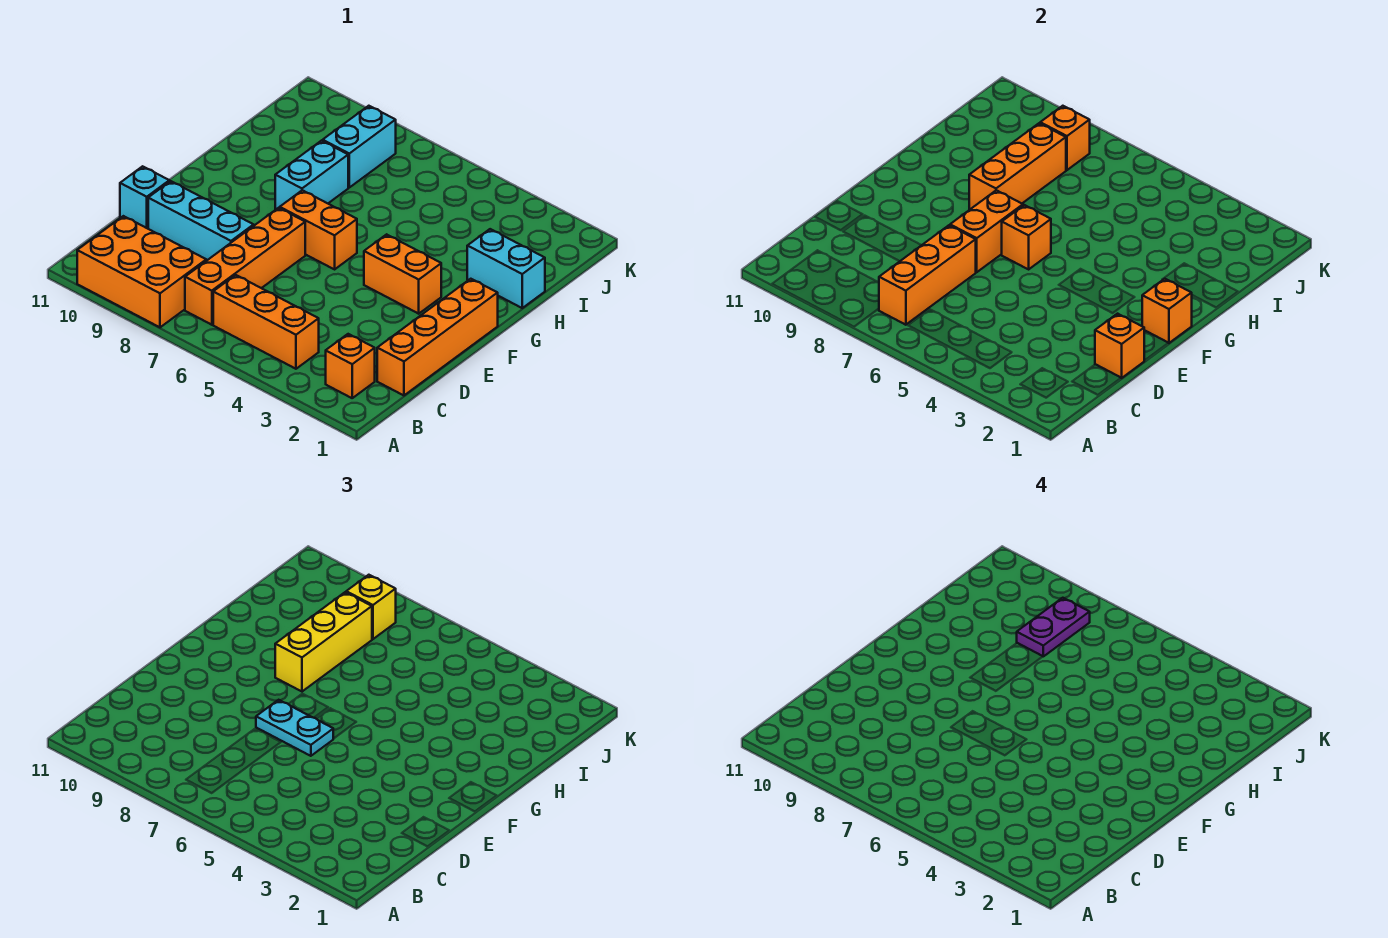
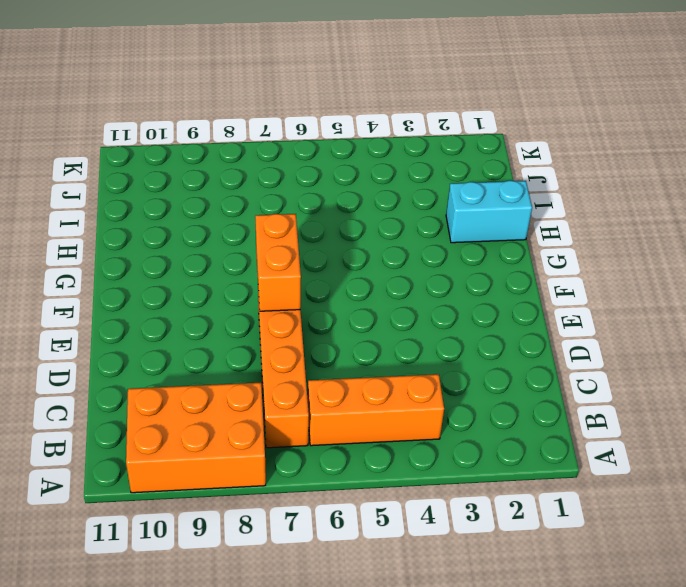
none -> orange brick B2 level 1
none -> orange brick C1:F1 level 1
none -> cyan brick D8:D10 level 1

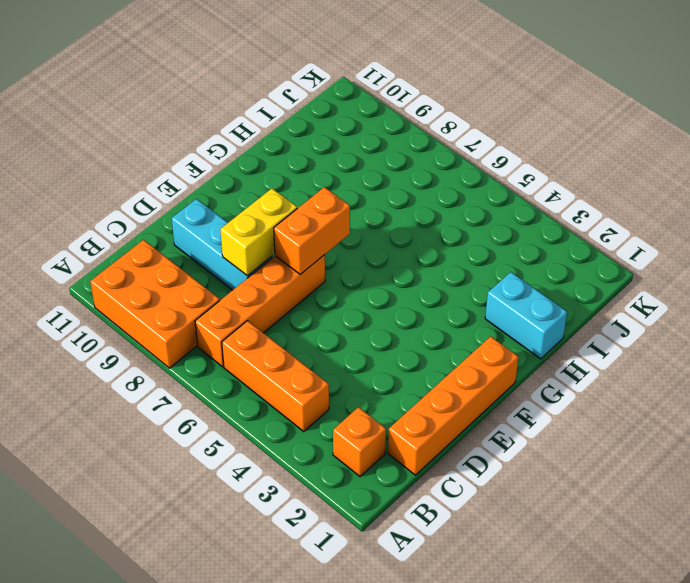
yellow brick D8:E8 level 2 -> none
none -> cyan brick D11 level 1
none -> orange brick F3:F4 level 1
none -> orange brick F6:F7 level 1

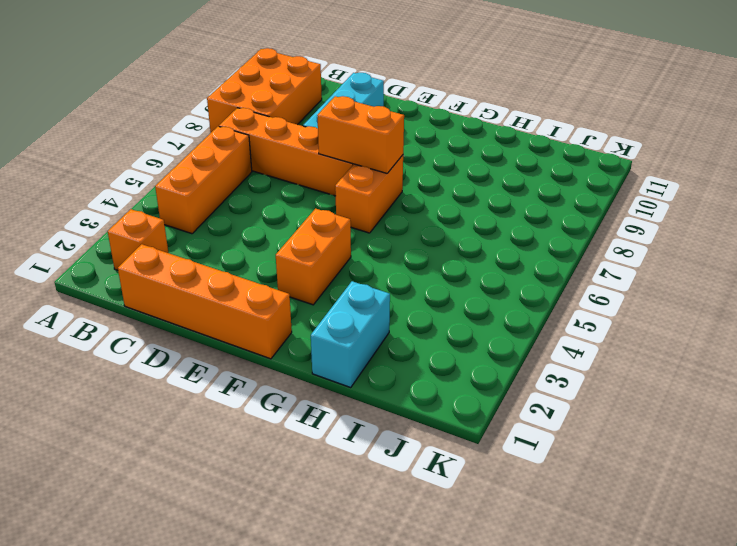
none -> cyan brick D11 level 1
none -> cyan brick G8:H8 level 1
none -> cyan brick I8:J8 level 1

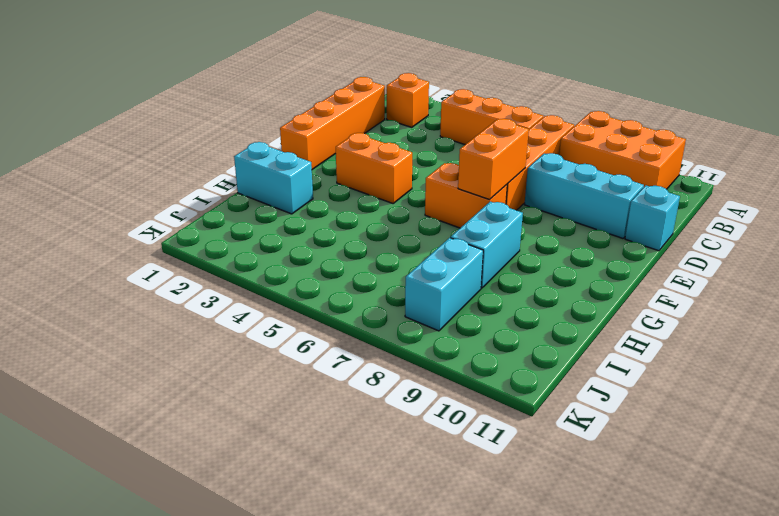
none -> orange brick B7:D7 level 2
none -> orange brick D1 level 2
none -> orange brick F1 level 2

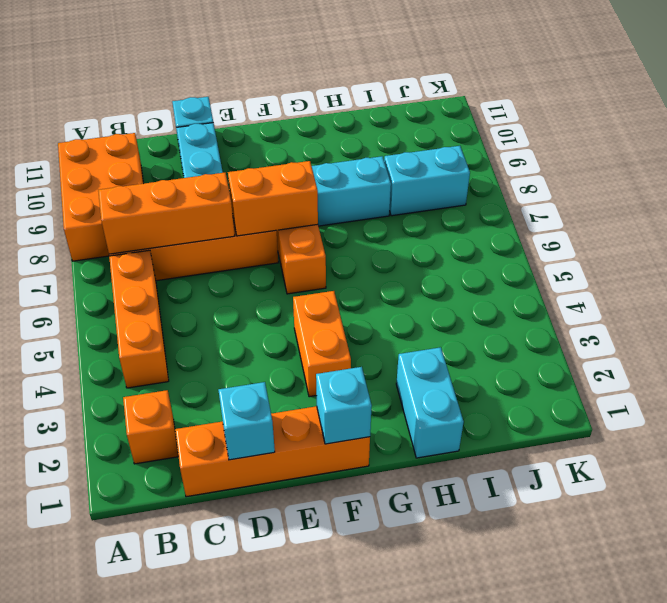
cyan brick D1 level 2 -> orange brick D1 level 2
cyan brick F1 level 2 -> orange brick F1 level 2
none -> orange brick F6 level 2
none -> orange brick G8:I8 level 2
none -> orange brick J8 level 2

